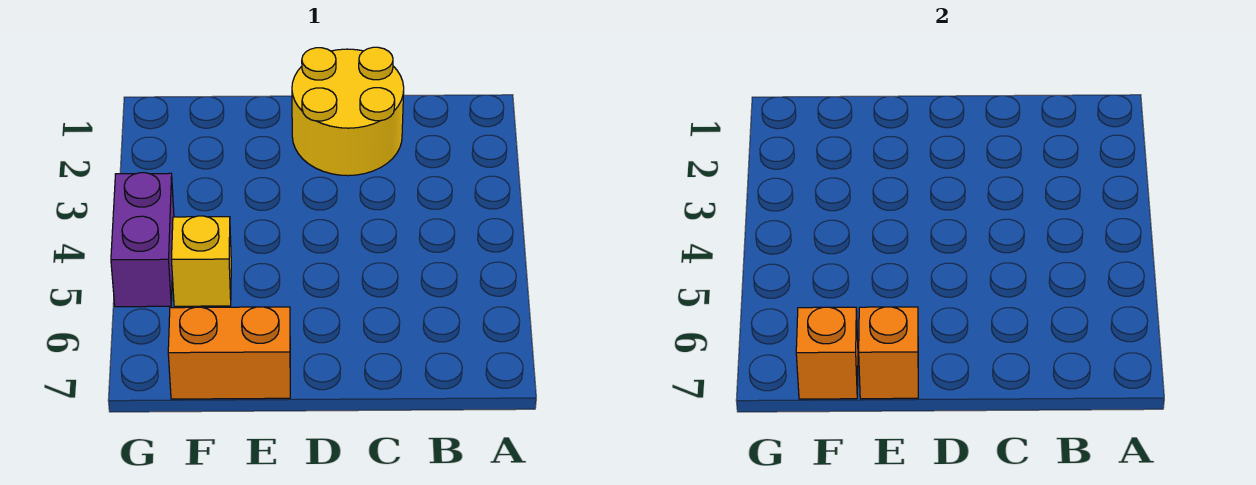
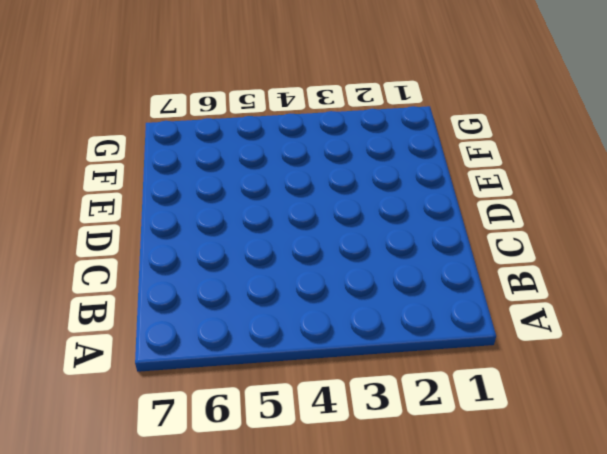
none -> yellow round brick C1:D2 level 1
none -> orange brick E7:F7 level 1

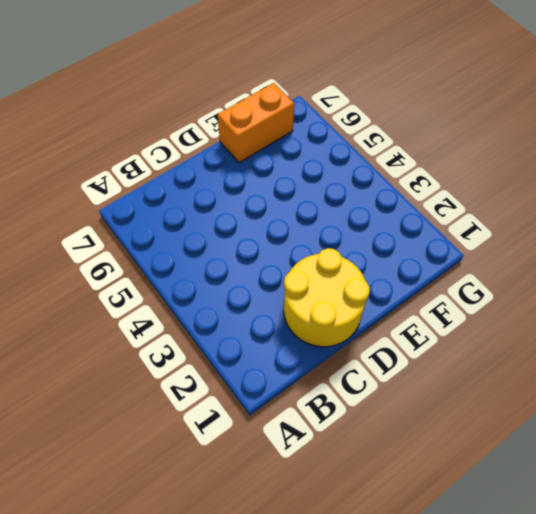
none -> yellow brick F5 level 1
none -> purple brick G4:G5 level 1

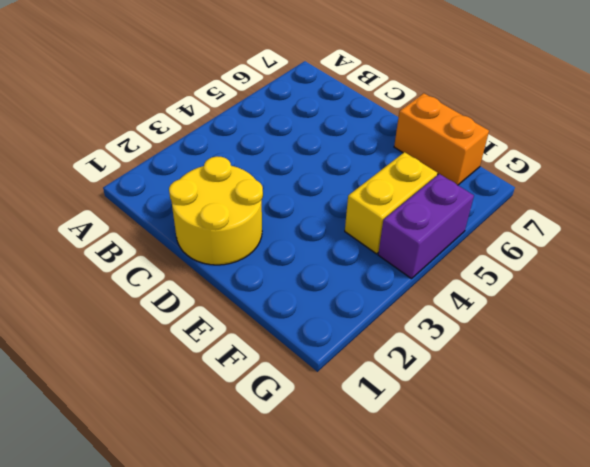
yellow brick F4:F5 level 1 -> yellow brick F5 level 1
none -> orange brick E7 level 2
none -> orange brick F7 level 2

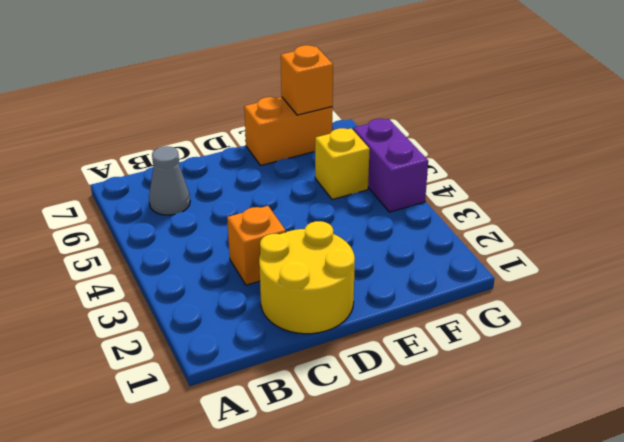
grey cone B6 level 1 -> none
orange brick C3 level 1 -> orange brick E7 level 2

